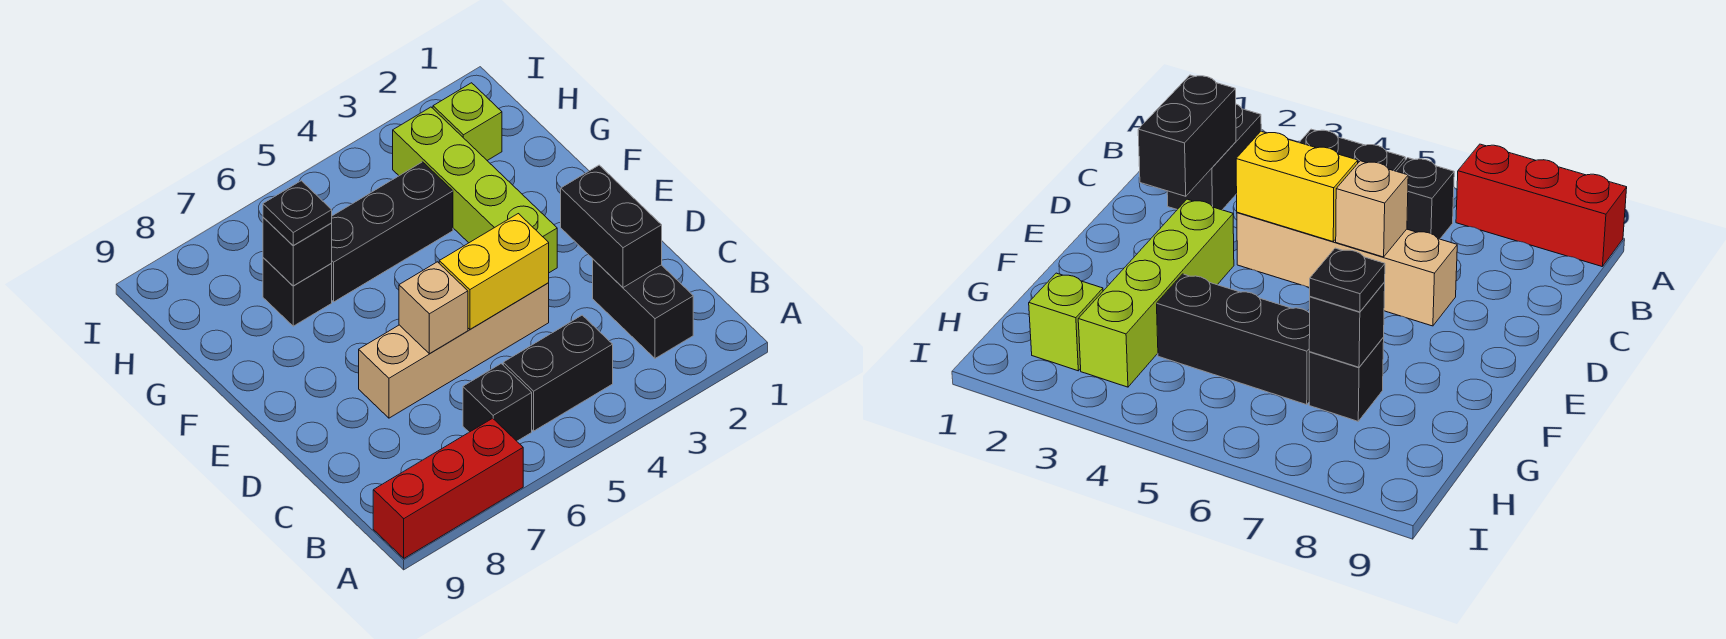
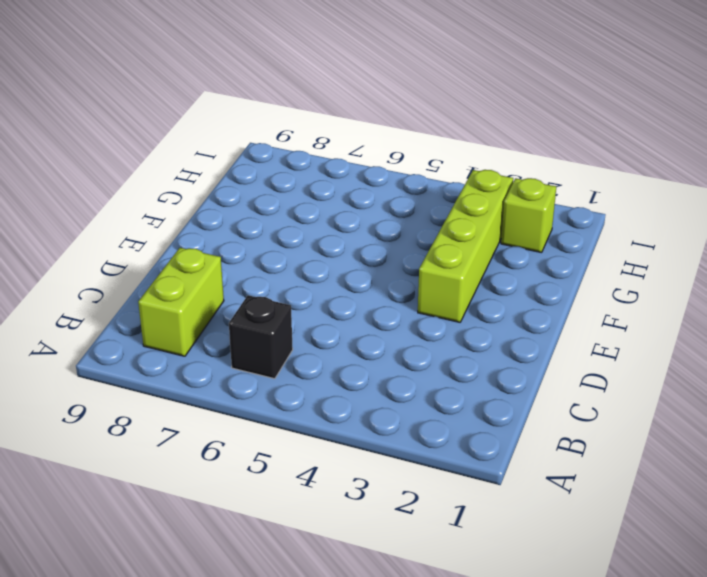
lime brick B8:C8 level 1 -> none
none -> red brick A7:A9 level 1
none -> black brick B2:C2 level 1
none -> black brick B4:B5 level 1

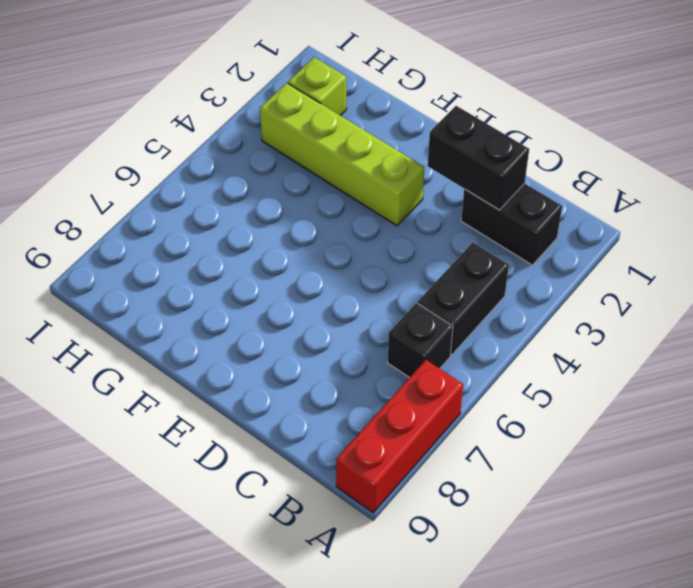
none -> tan brick D4:D7 level 1
none -> black brick G4:G6 level 1
none -> black brick G7 level 1

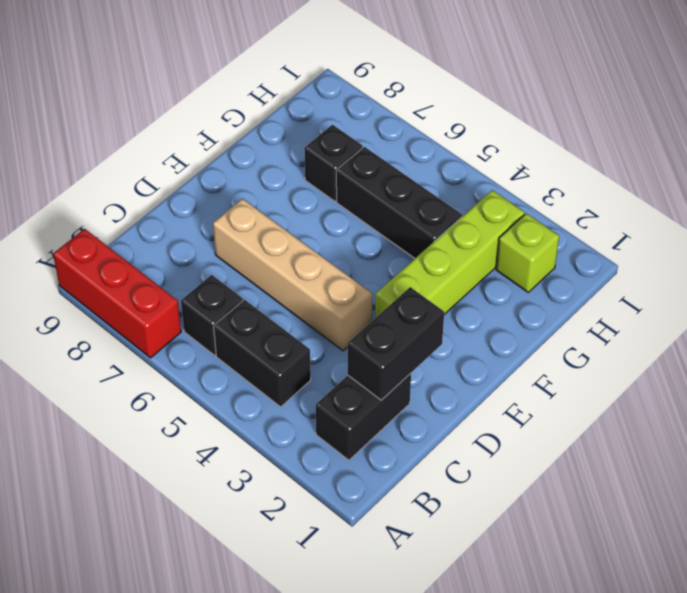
none -> yellow brick D4:D5 level 2
none -> tan brick D6 level 2
none -> black brick G7 level 2

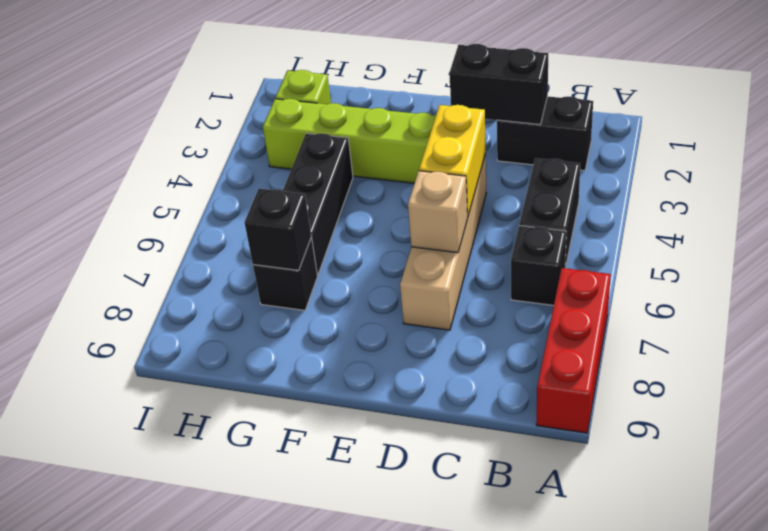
none -> black plate G7 level 3

